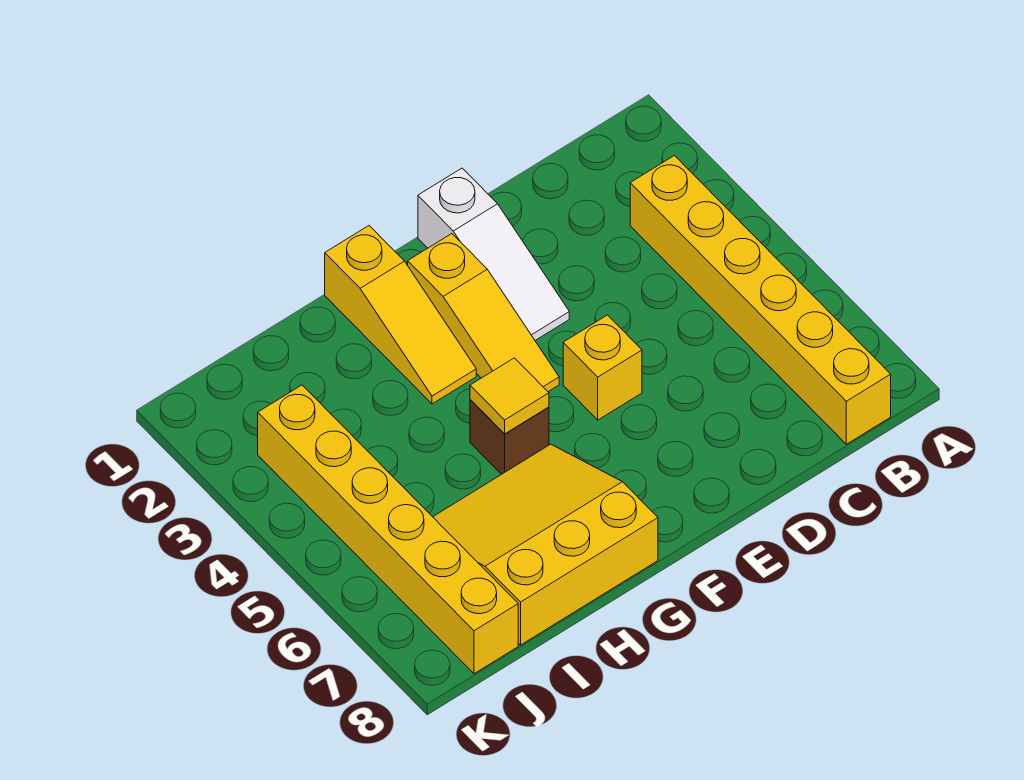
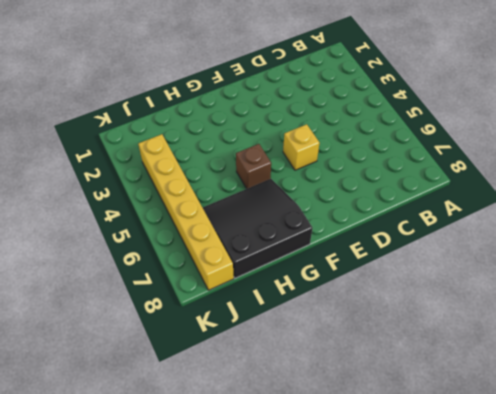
black slope G6:I8 level 1 top 8 -> yellow slope G6:I8 level 1 top 8
none -> yellow brick B3:B8 level 1
none -> white slope E1:E3 level 1 top 1

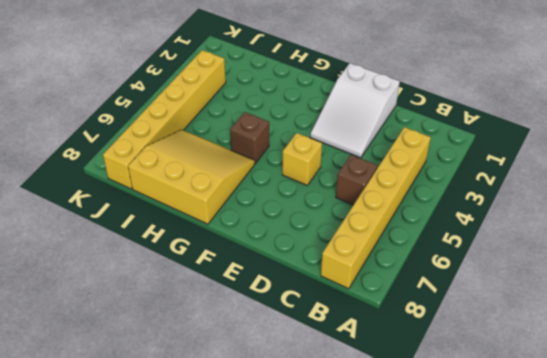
brown brick C5 level 1 -> none
white slope D1:E3 level 1 top 1 -> white slope E1:E3 level 1 top 1
none -> yellow slope F2:F4 level 1 top 2
none -> yellow slope G1:G3 level 1 top 1

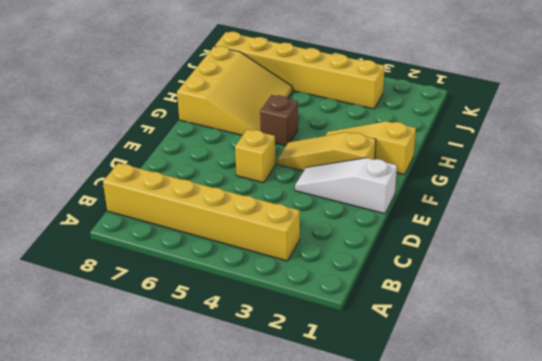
none -> yellow tile G5 level 2

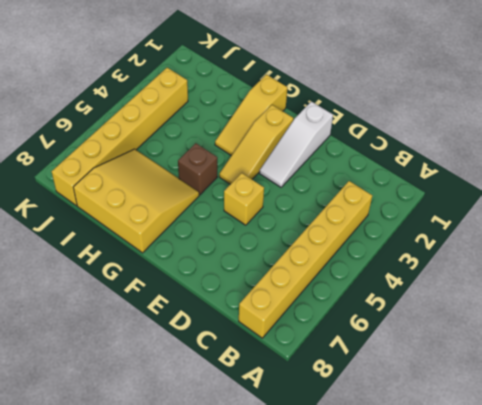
none -> yellow tile G5 level 2

